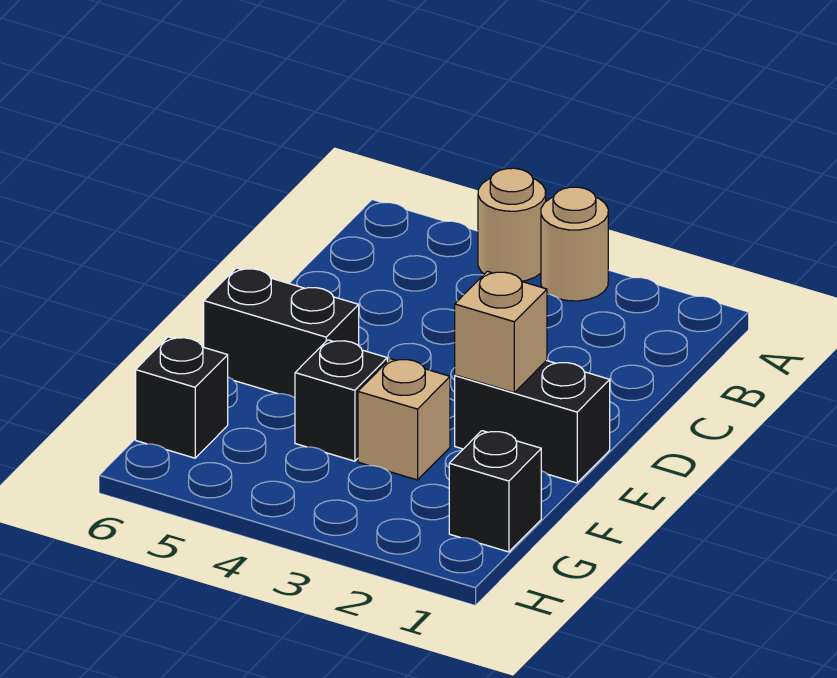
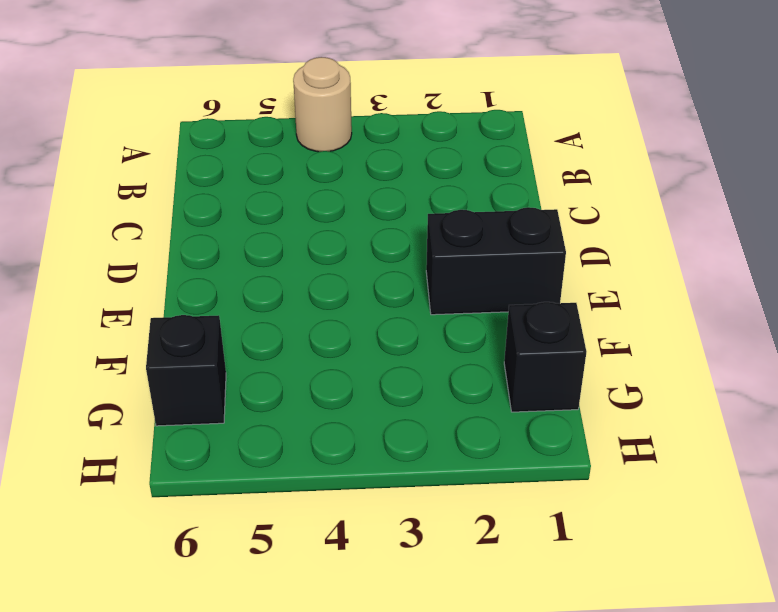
none -> tan round brick A3 level 1
none -> black brick E5:E6 level 1

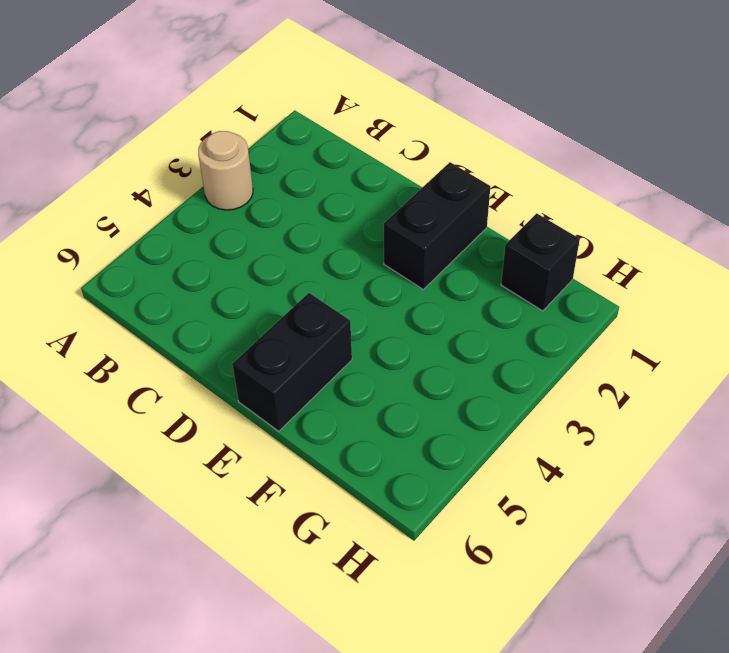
none -> tan round brick A4 level 1
none -> tan brick F3 level 1

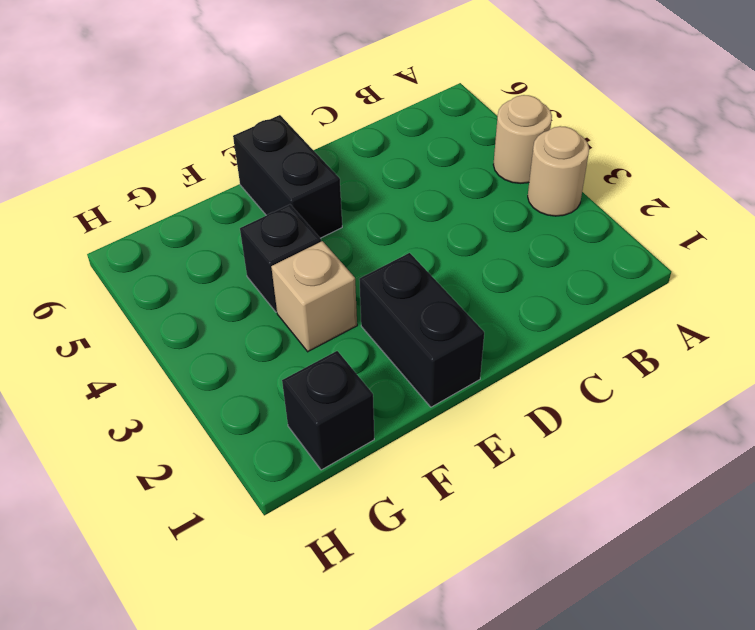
none -> black brick G6 level 1
none -> tan brick E2 level 2

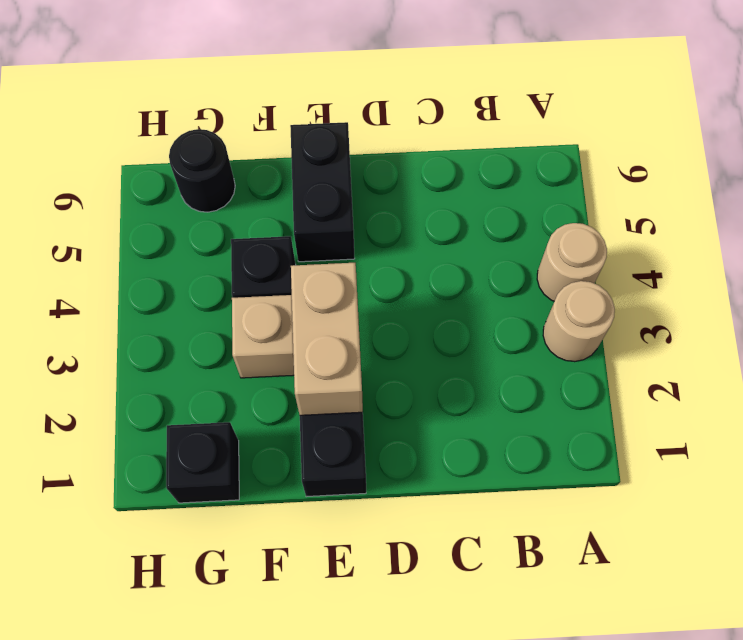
tan brick E2:E3 level 2 -> tan brick E2 level 2
black round brick G6 level 1 -> black brick G6 level 1

